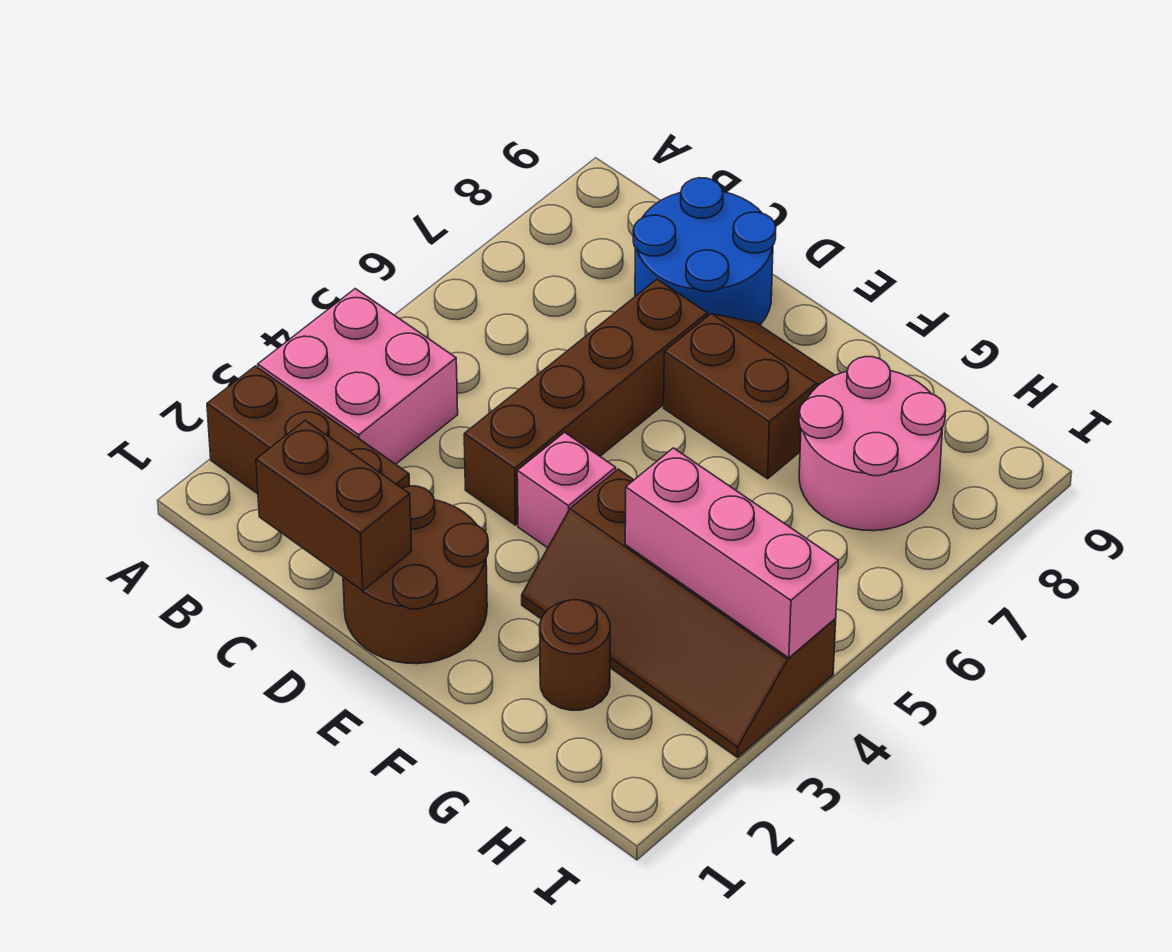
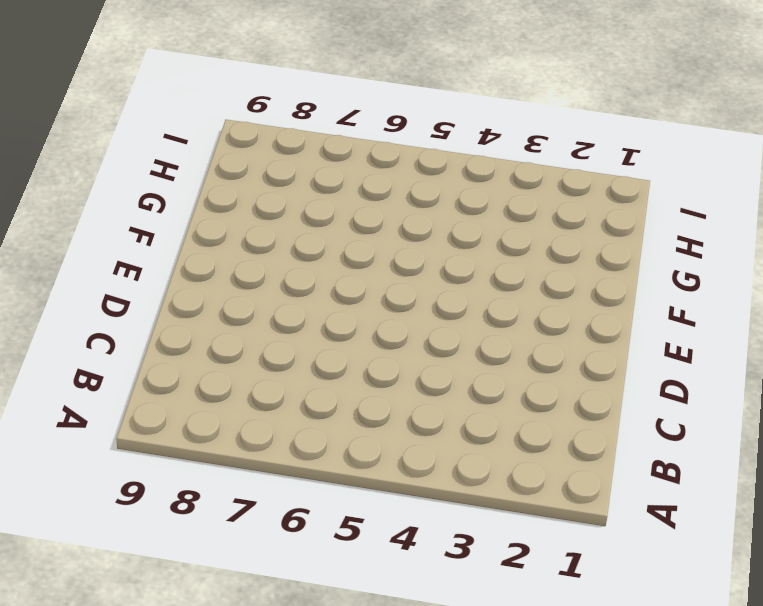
none -> brown brick A2:C2 level 1
none -> pink brick A3:B4 level 1
none -> blue round brick C8:D9 level 1

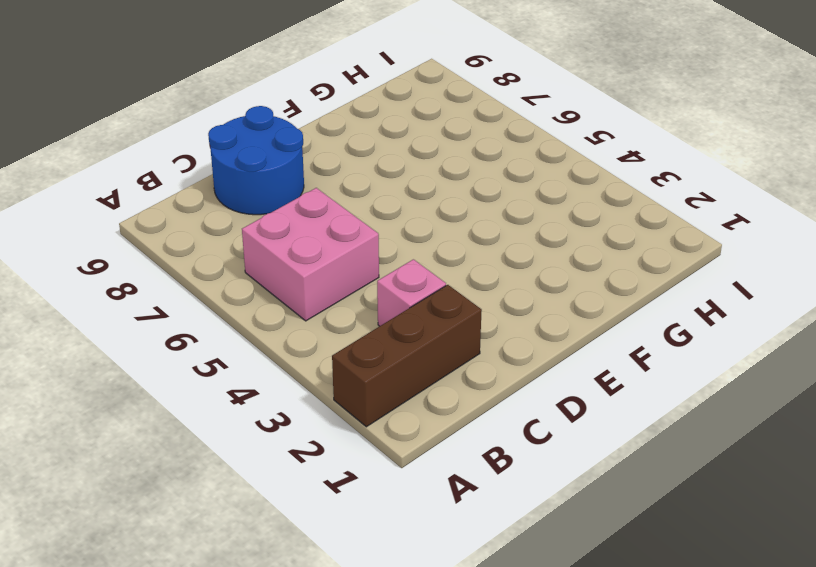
pink brick B5:C6 level 1 -> pink brick A3:B4 level 1
pink brick C3 level 1 -> pink brick E4 level 1
none -> brown round brick D1:E2 level 1
none -> brown brick D4:D7 level 1
none -> brown slope E7:F8 level 1 top 7

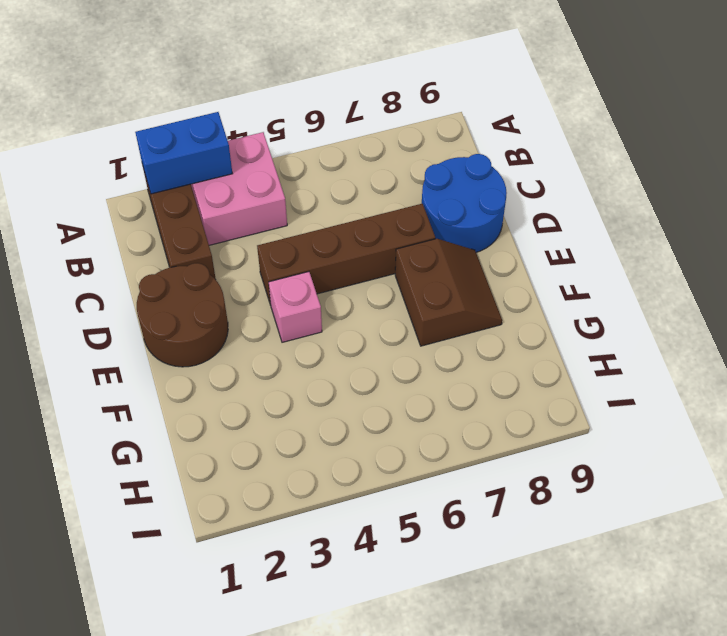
blue brick A2:A3 level 2 -> none
none -> brown slope F3:I4 level 1 top 4
none -> brown round brick G2 level 1
none -> pink round brick G7:H8 level 1

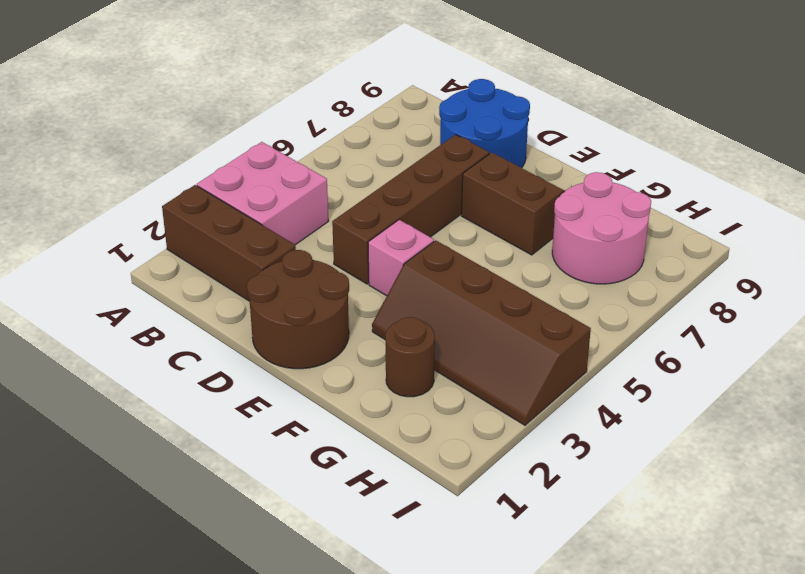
none -> brown brick C1:D1 level 2
none -> pink brick G4:I4 level 2

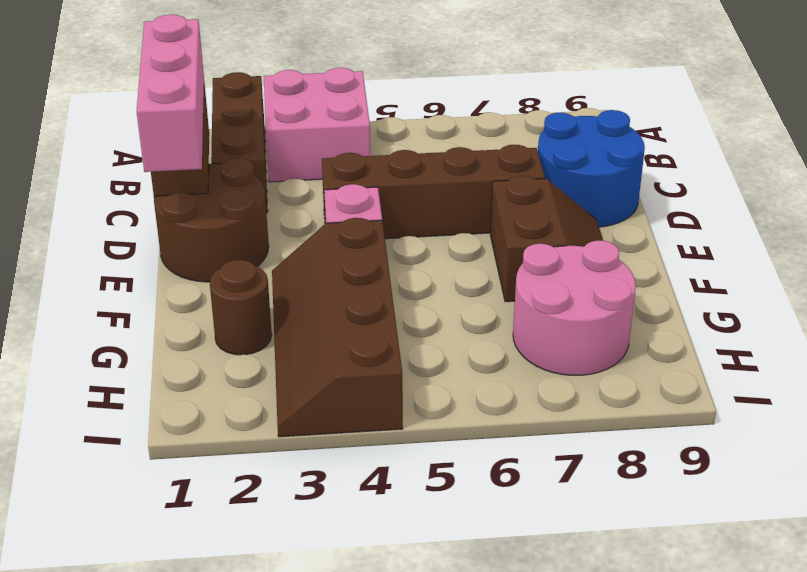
pink brick C1:E1 level 3 -> pink brick G4:I4 level 2

